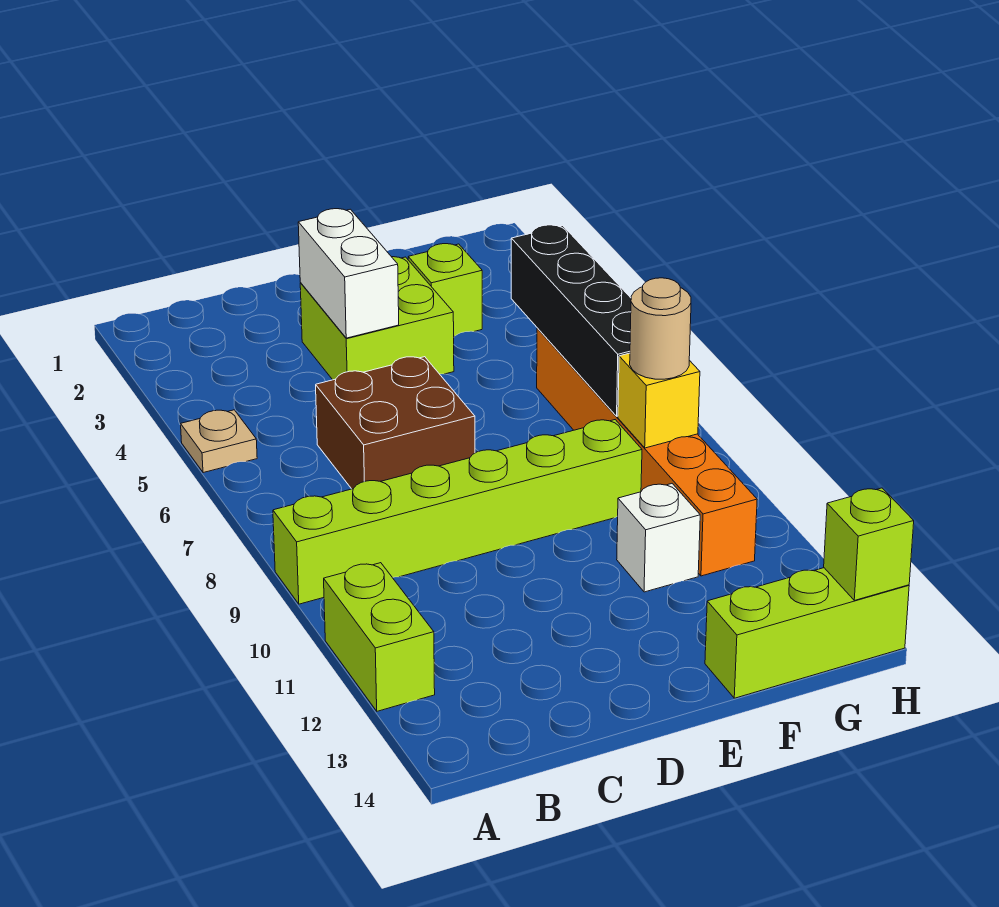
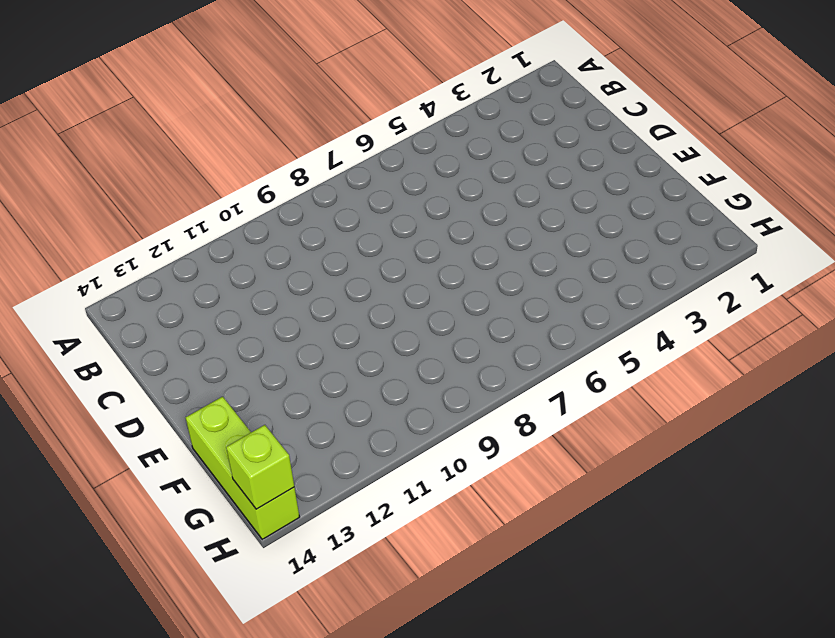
none -> tan plate A5 level 1
none -> lime brick A9:F9 level 1
none -> lime brick A11:A12 level 1

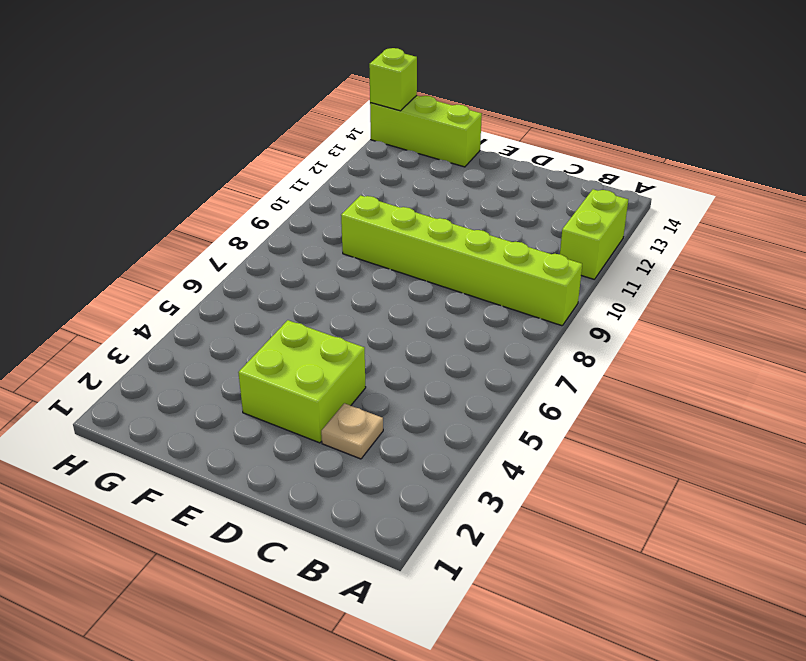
tan plate C3 level 1 -> tan plate A5 level 1
none -> brown brick C6:D7 level 1
none -> lime brick F3 level 1
none -> white brick F11 level 1

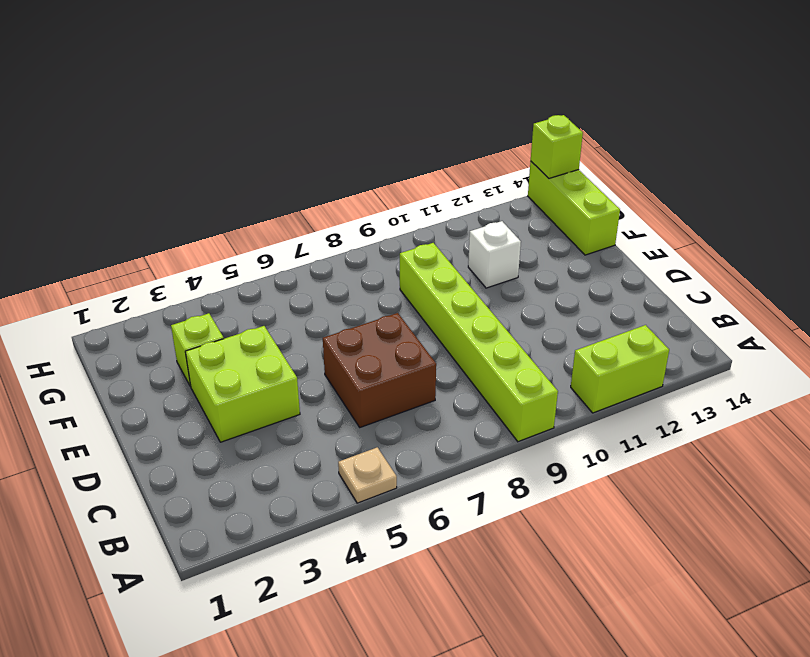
none -> orange brick G6:G11 level 1
none -> white brick D3:D4 level 2
none -> black brick G5:G8 level 2

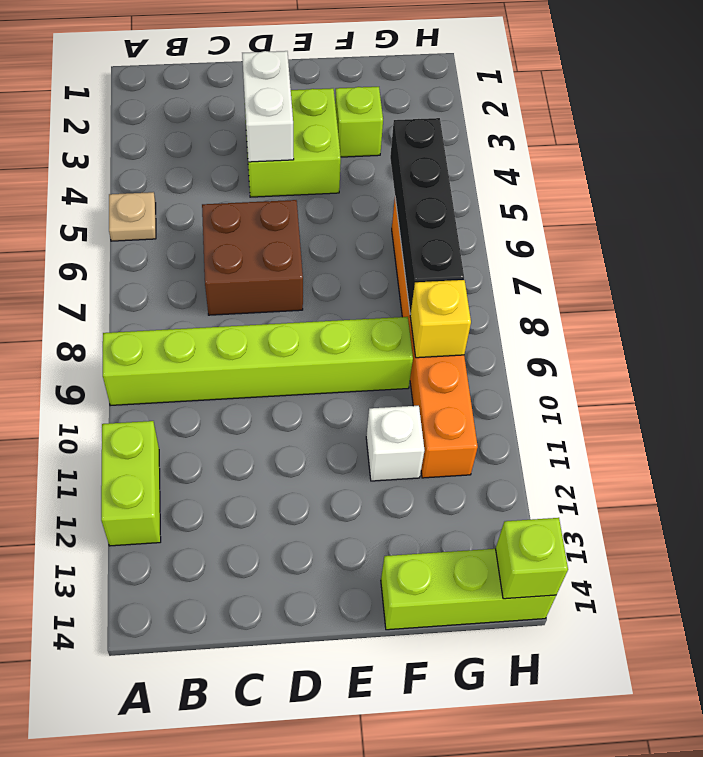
none -> tan round brick G9 level 3

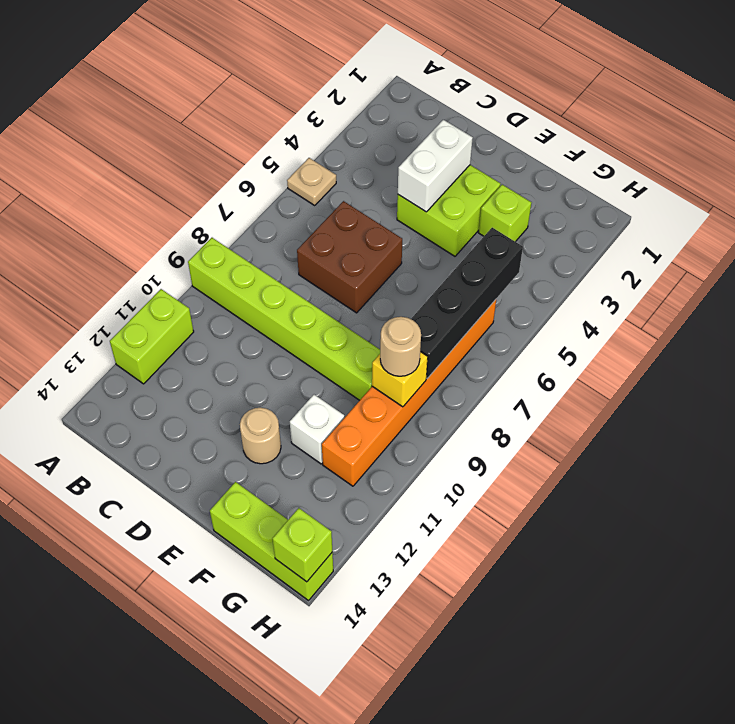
tan round brick E12 level 1 -> none

